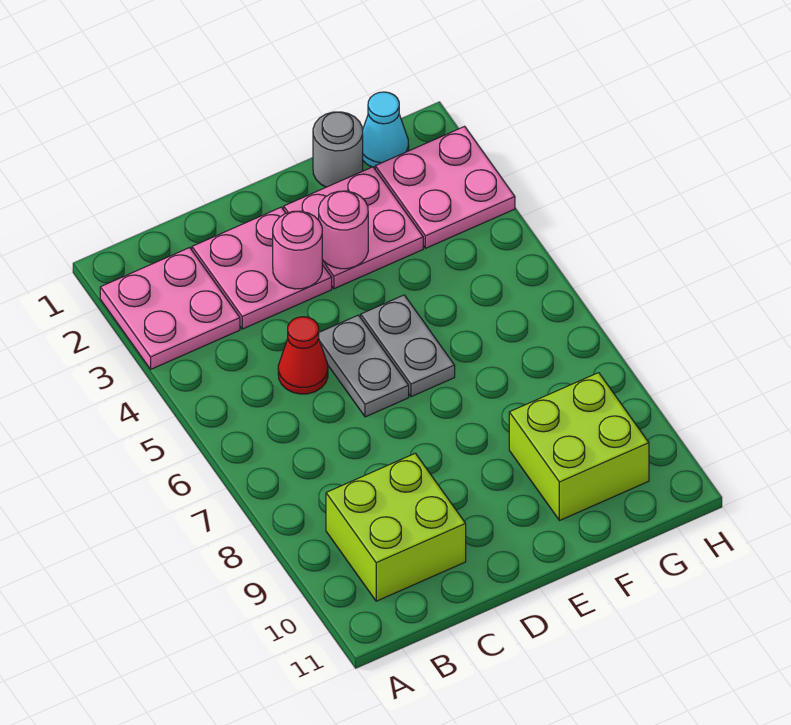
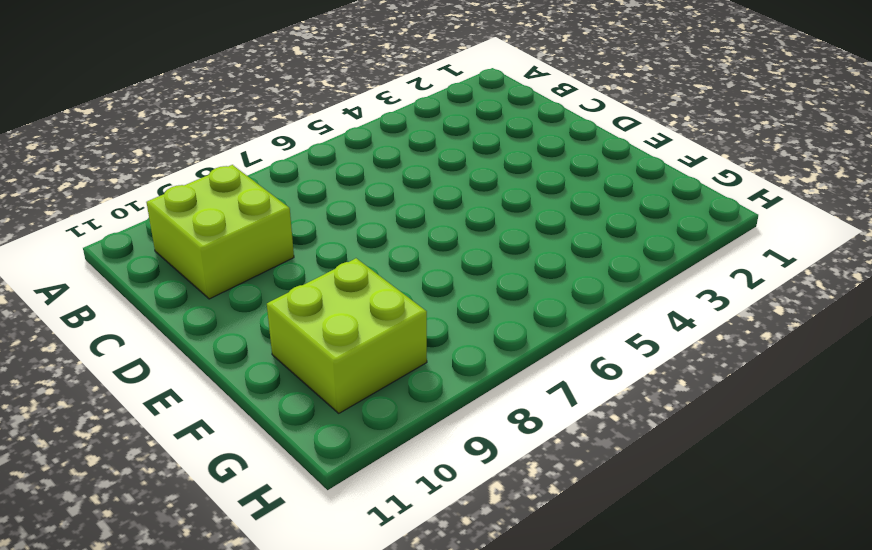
none -> pink plate A2:B3 level 1
none -> pink plate C2:D3 level 1
none -> red cone C5 level 1

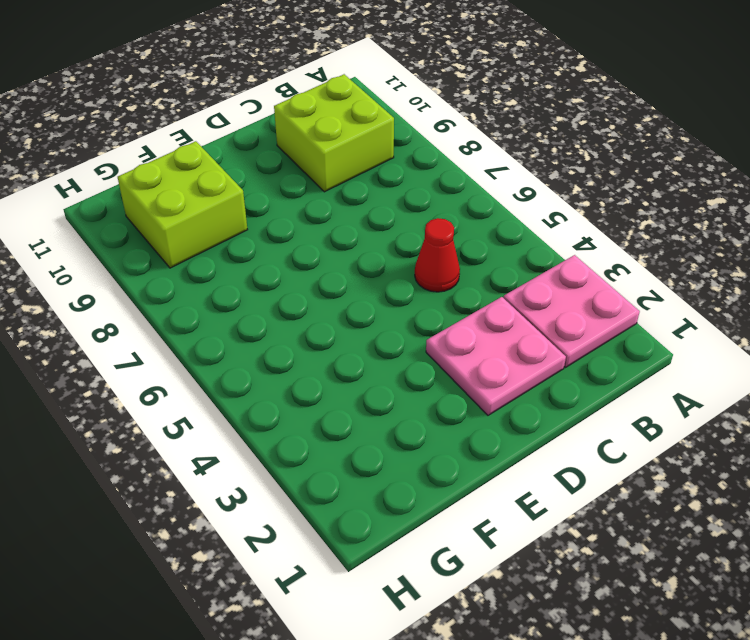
none -> grey plate D5:D6 level 1
none -> pink plate E2:F3 level 1
none -> grey plate E5:E6 level 1

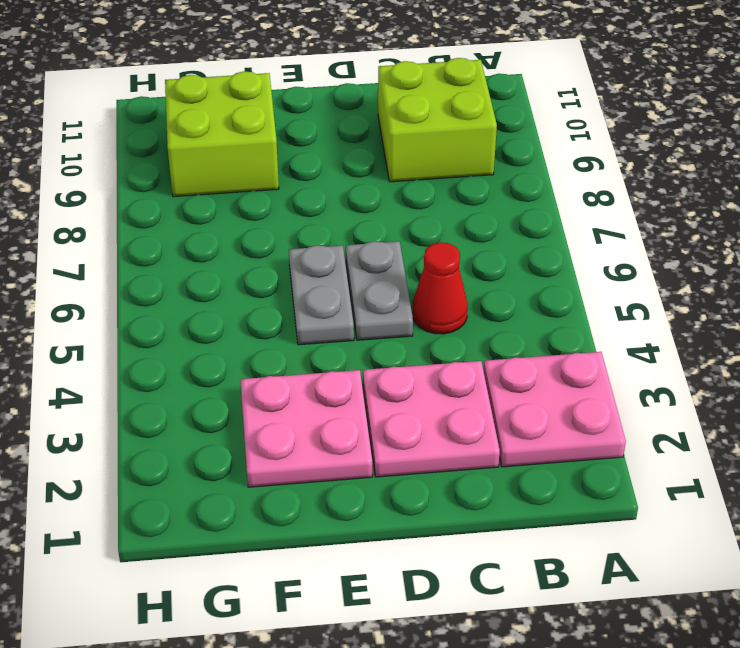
none -> grey round brick F1 level 1
none -> cyan cone G1 level 1
none -> pink plate G2:H3 level 1

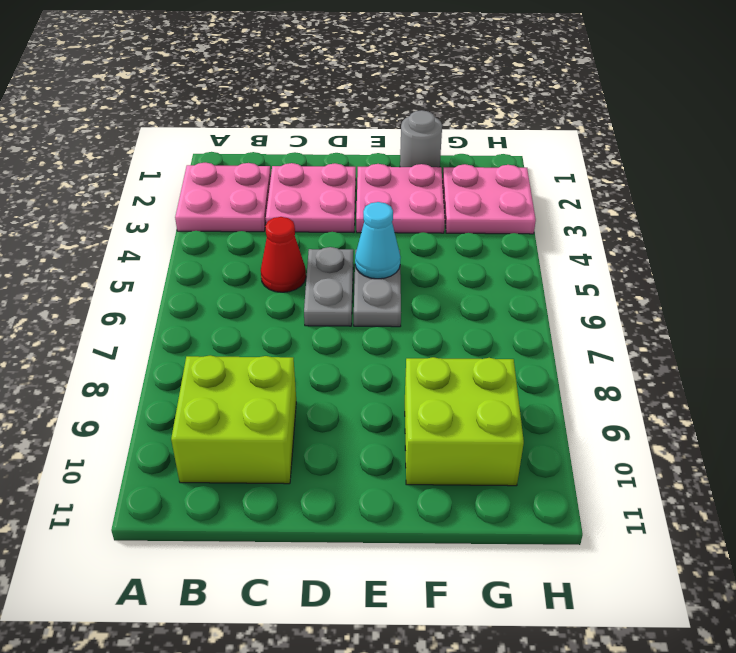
cyan cone E5 level 2 -> cyan cone G1 level 1
none -> pink round brick D3 level 2
none -> pink round brick E3 level 2

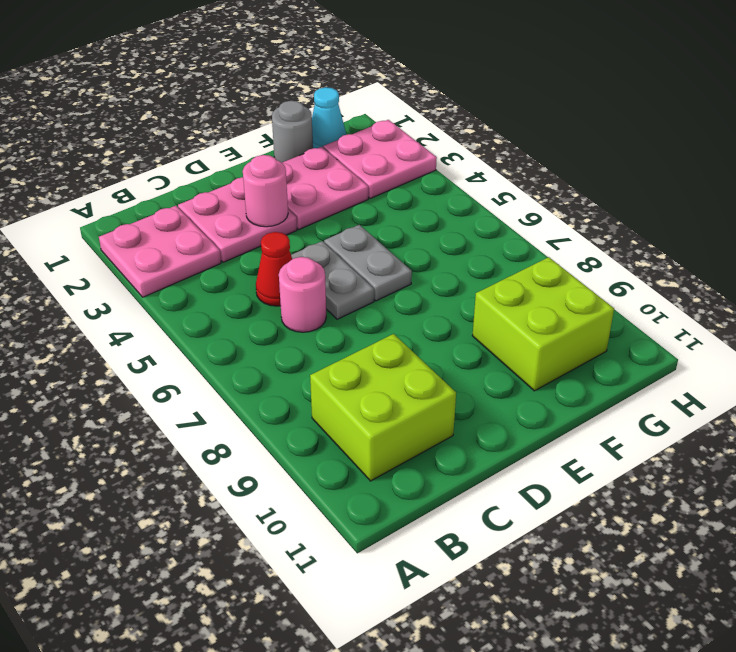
pink round brick C6 level 1 -> pink round brick E3 level 2

